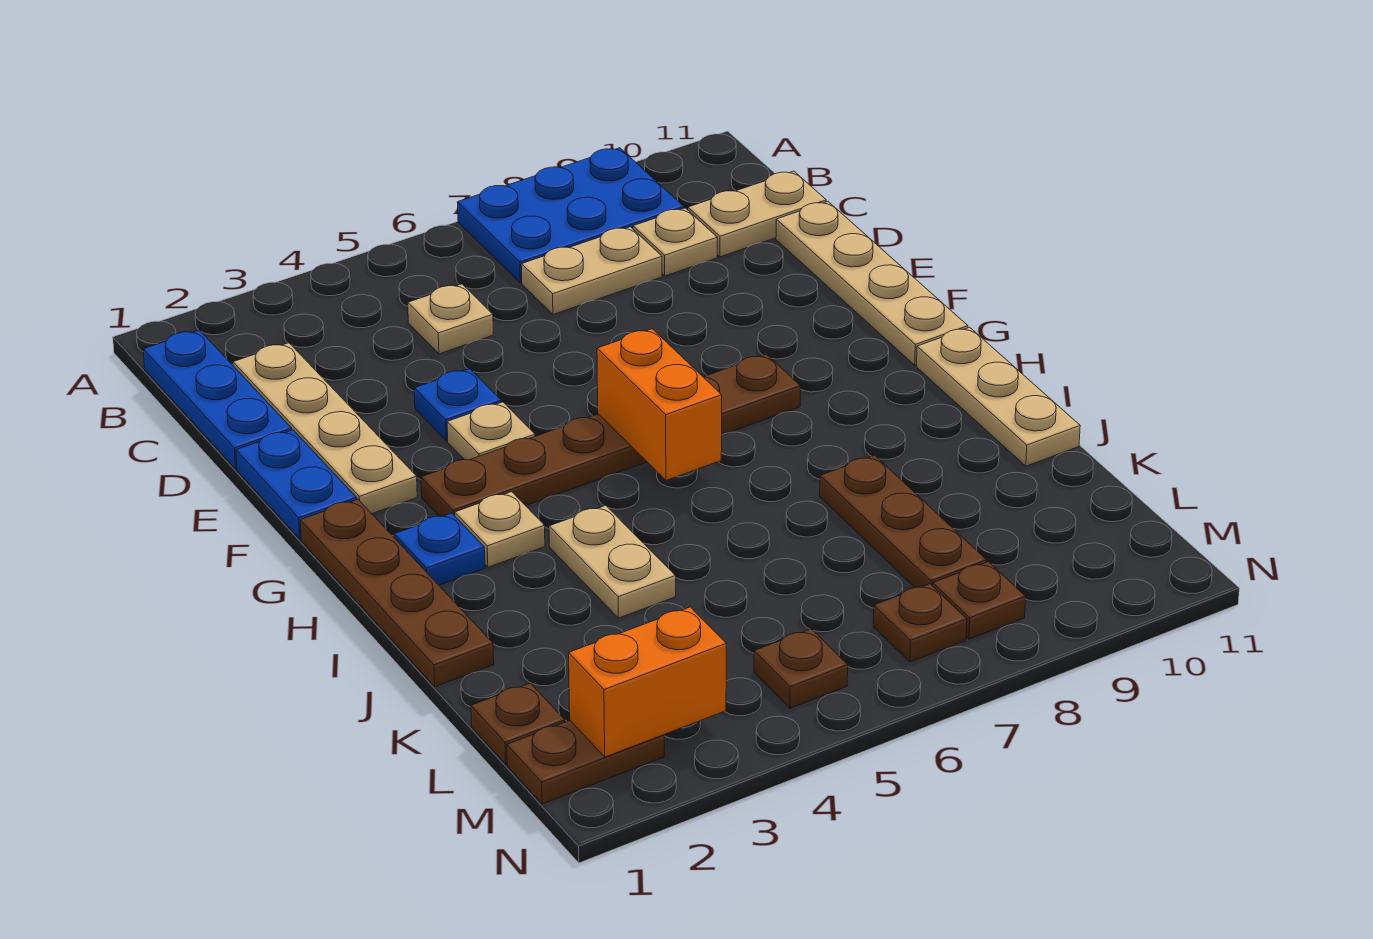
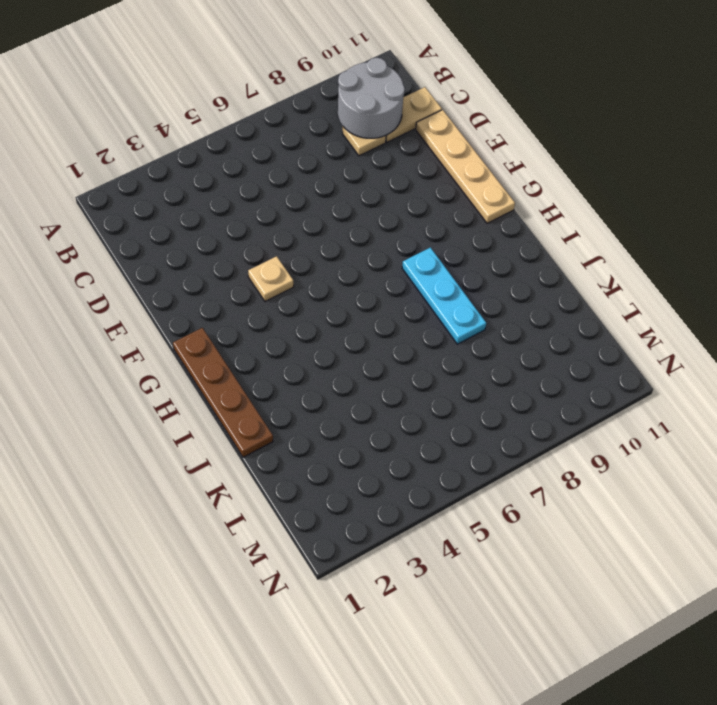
grey round brick B9:C10 level 2 -> none
cyan plate H8:J8 level 1 -> brown plate J8:L8 level 1
none -> blue plate A7:B9 level 1
none -> blue plate B1:D1 level 1
none -> tan plate C2:F2 level 1

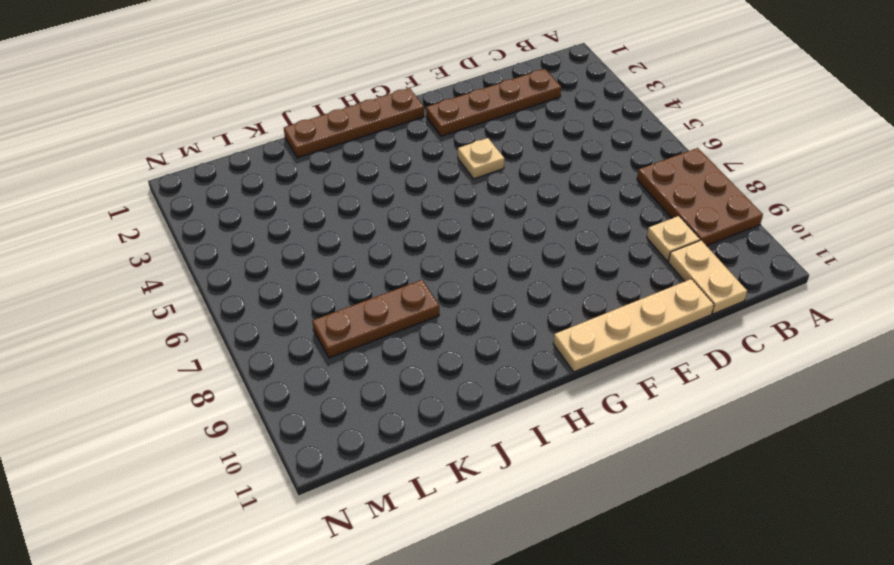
brown plate A7:B9 level 1 -> blue plate A7:B9 level 1
brown plate C2:F2 level 1 -> tan plate C2:F2 level 1
none -> blue plate B1:D1 level 1
none -> tan plate C5 level 1
none -> tan plate C7:C8 level 1

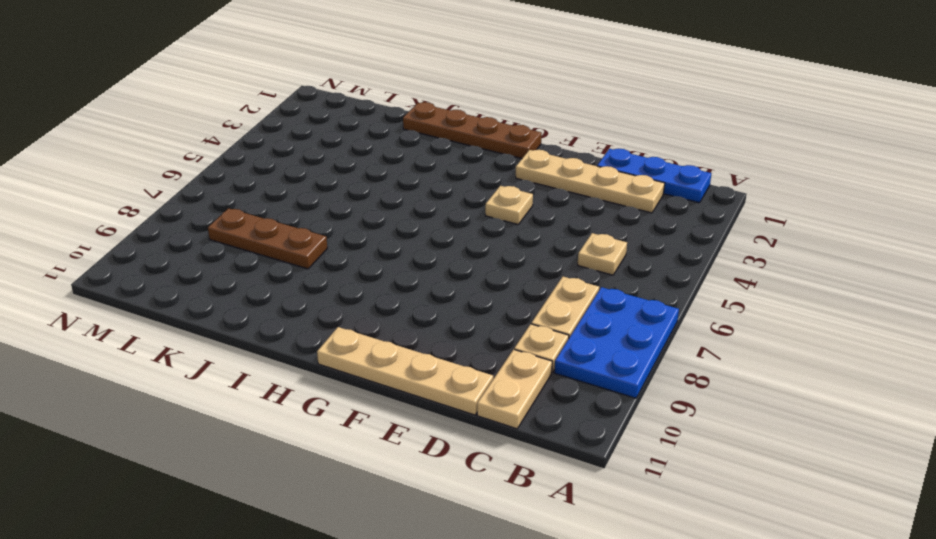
none -> blue plate E1:F1 level 1
none -> blue plate E4 level 1
none -> brown plate G3:G8 level 1

